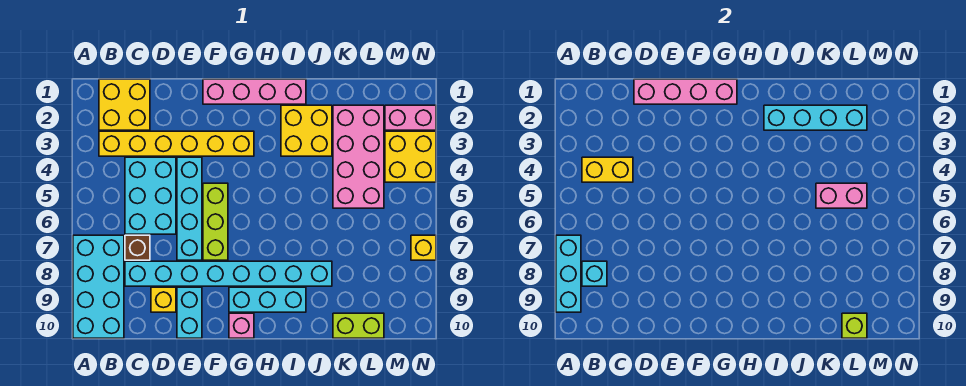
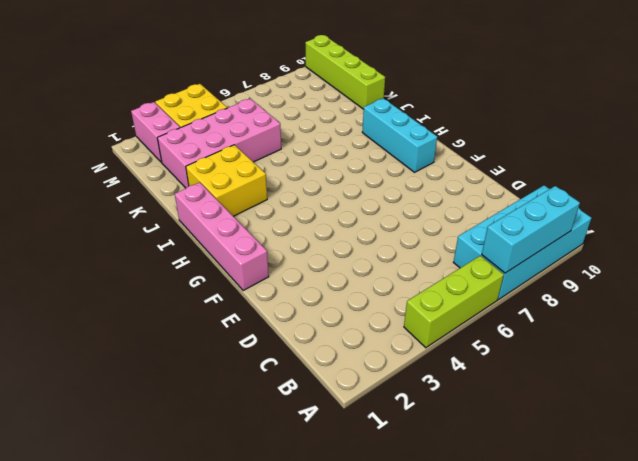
lime brick A4:A6 level 1 -> lime brick F5:F7 level 1
lime brick K10:N10 level 1 -> lime brick K10:L10 level 1
none -> yellow brick B1:C2 level 1
none -> yellow brick B3:G3 level 1
none -> cyan brick C4:D6 level 1

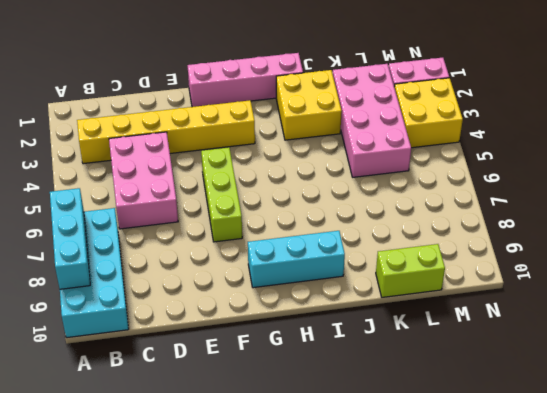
pink brick C4:D6 level 1 -> cyan brick C4:D6 level 1
none -> yellow brick B1:C2 level 1
none -> brown brick C7 level 1
none -> cyan brick C8:J8 level 1

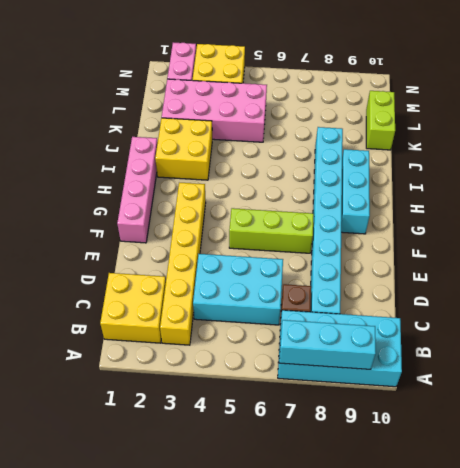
none -> yellow brick D9 level 1
none -> cyan brick E4:E7 level 1
none -> cyan brick E9:E10 level 1

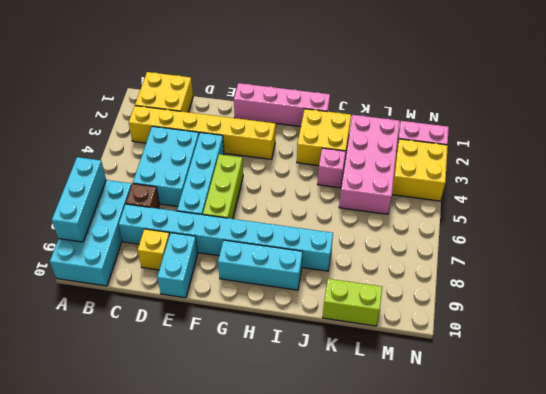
pink brick J4 level 1 -> pink brick G10 level 1
none -> yellow brick N7 level 1
none -> yellow brick B4:C4 level 2
none -> cyan brick B8 level 2

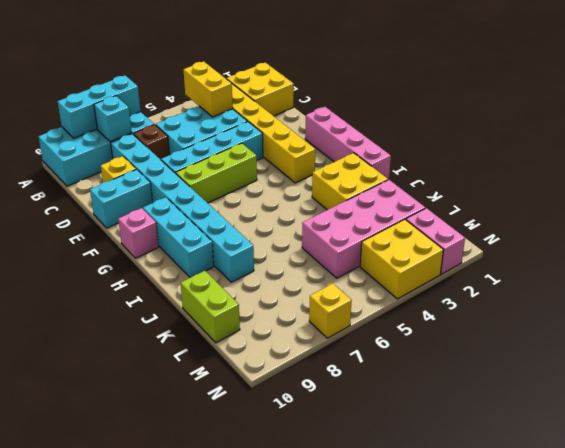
none -> pink brick D1:G1 level 2
none -> cyan brick I2:L2 level 2
none -> pink brick K5:L5 level 2

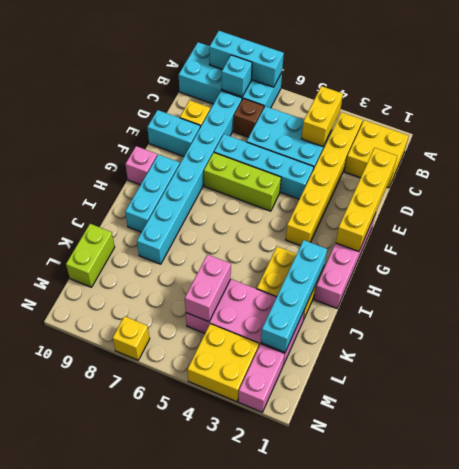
yellow brick D1:G1 level 2 -> pink brick D1:G1 level 2
none -> lime brick L10 level 2

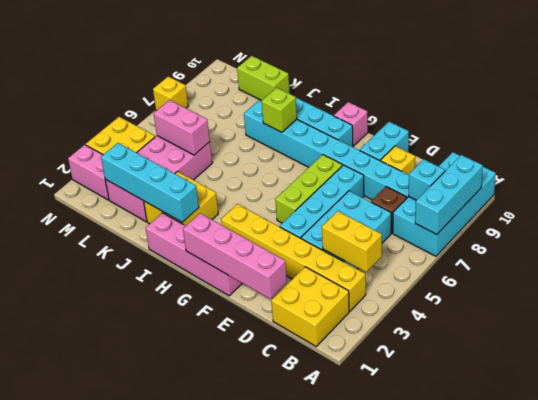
lime brick I8 level 2 -> lime brick L10 level 2

